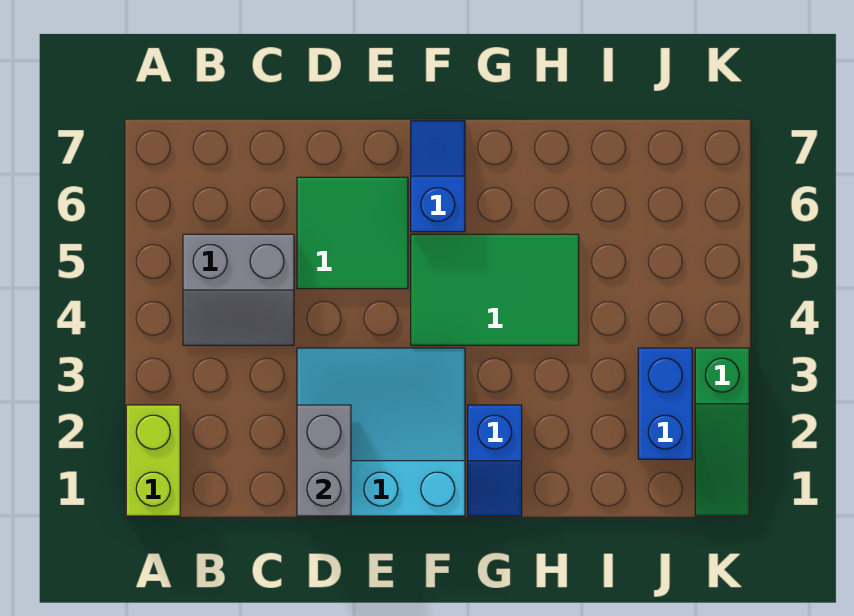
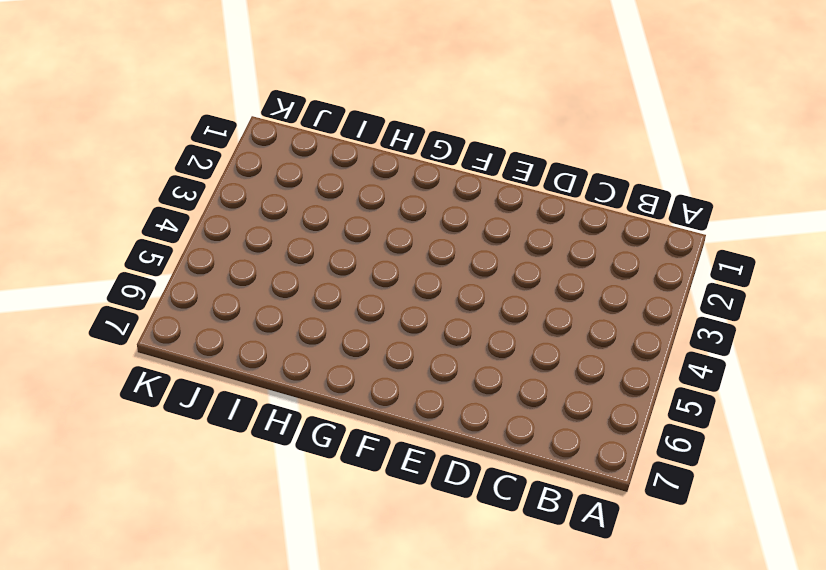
none -> lime brick A1:A2 level 1
none -> grey slope B4:C5 level 1 top 5

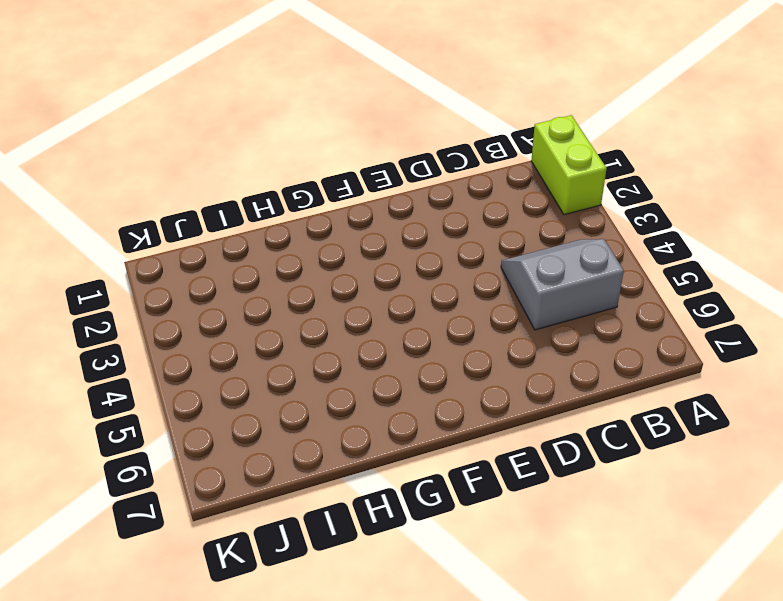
none -> cyan slope D1:F3 level 1 top 1
none -> green tile D5:E6 level 1

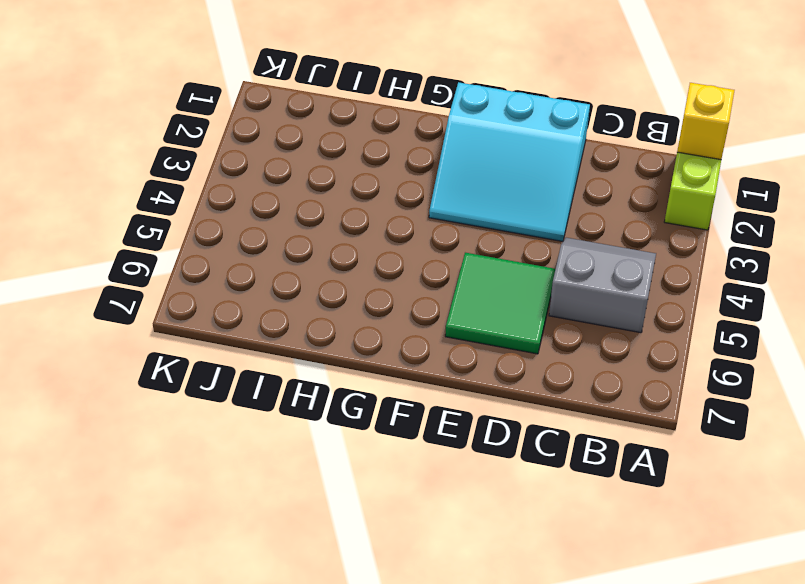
yellow brick A1 level 2 -> none
none -> green tile F4:H5 level 1
none -> blue slope F6:F7 level 1 top 6

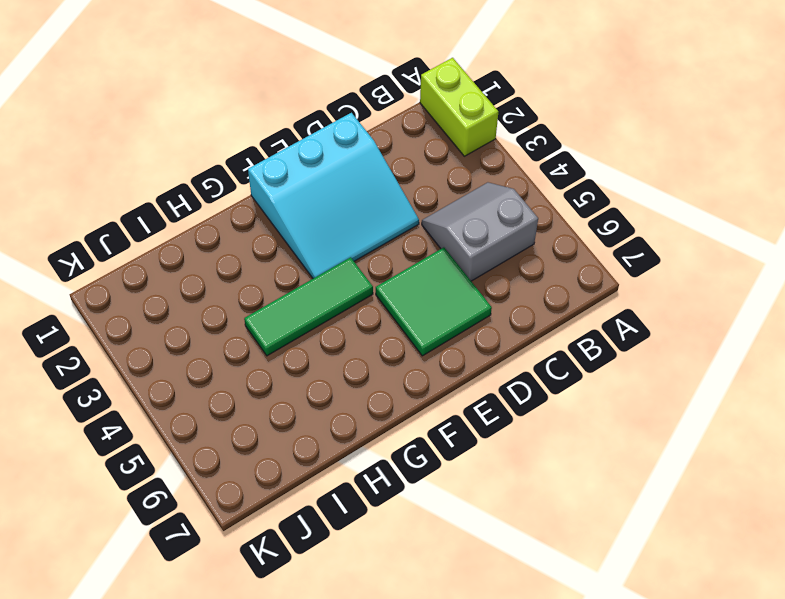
green tile F4:H4 level 1 -> green tile F4:H5 level 1
none -> blue slope F6:F7 level 1 top 6
none -> blue slope G1:G2 level 1 top 2

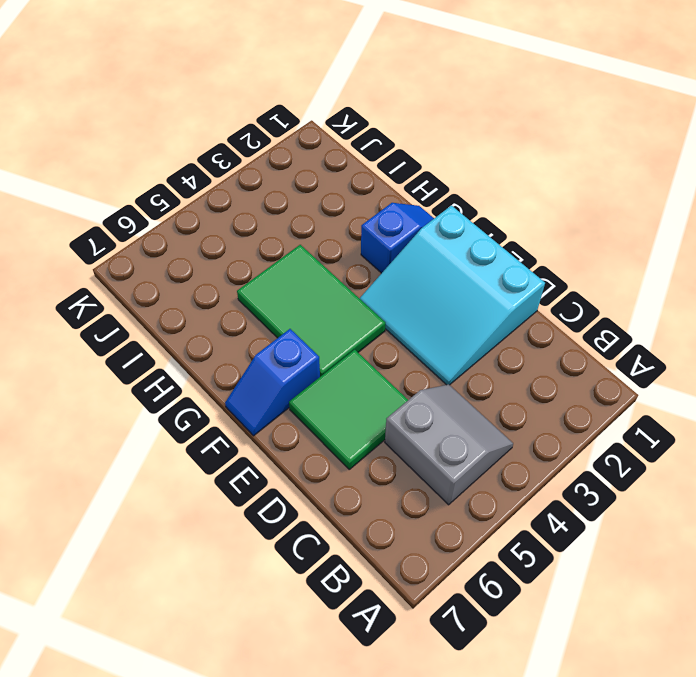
none -> lime brick A1:A2 level 1
none -> blue brick J2:J3 level 1

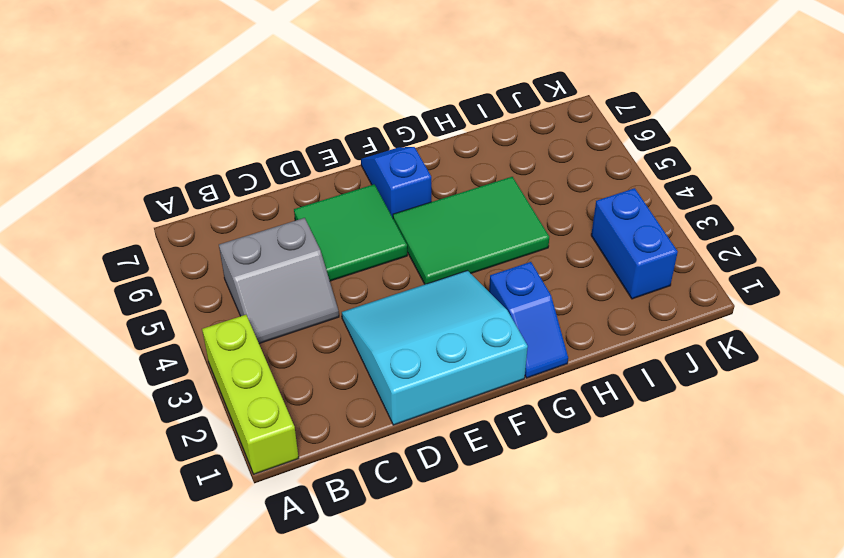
lime brick A1:A3 level 1 -> lime brick A1:A2 level 1
none -> green slope K1:K3 level 1 top 3
none -> grey brick D1:D2 level 2

